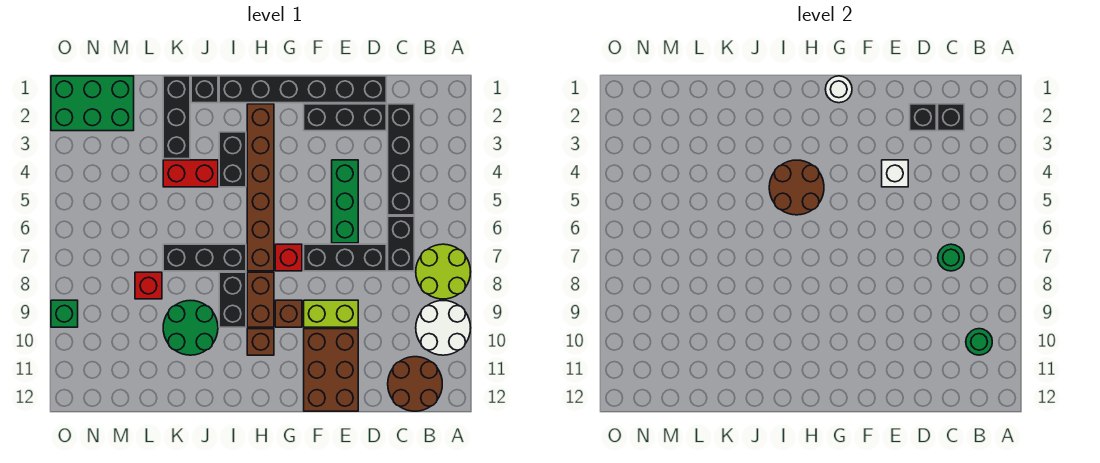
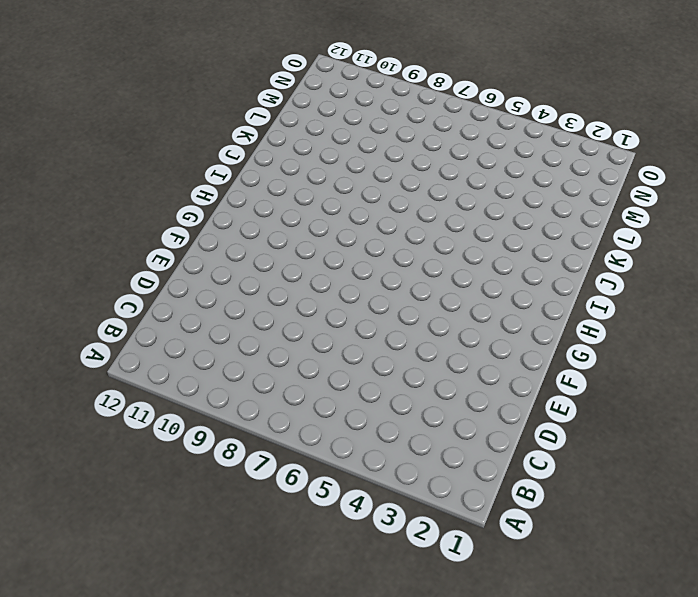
none -> lime round brick A7:B8 level 1
none -> white round brick A9:B10 level 1
none -> brown round brick B11:C12 level 1
none -> black brick C2:C5 level 1

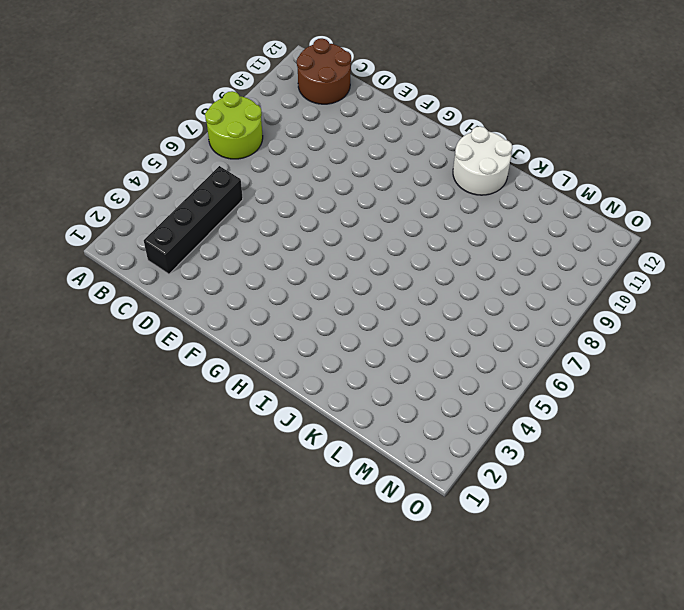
white round brick I11:J12 level 1 -> white round brick A9:B10 level 1
none -> black brick C6:C7 level 1
none -> black brick D1:I1 level 1
none -> black brick D2:F2 level 1
none -> black brick D7:F7 level 1

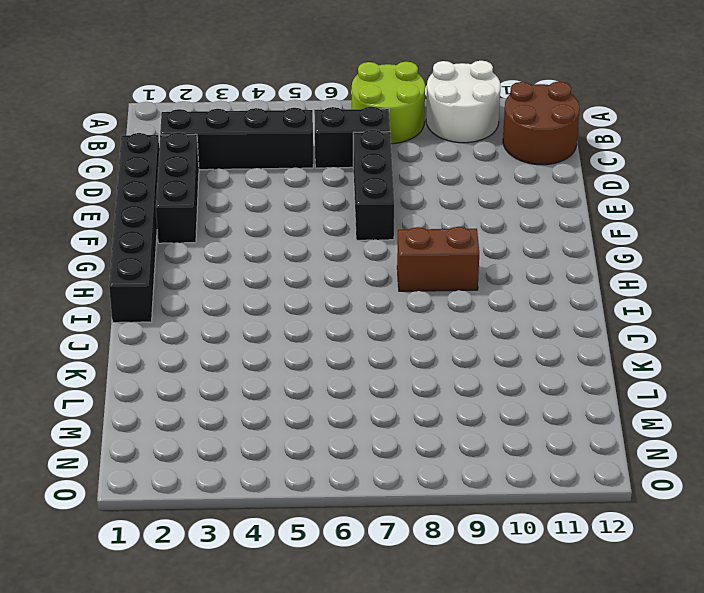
none -> green brick E4:E6 level 1
none -> lime brick E9:F9 level 1
none -> brown brick E10:F12 level 1
none -> red brick G7 level 1

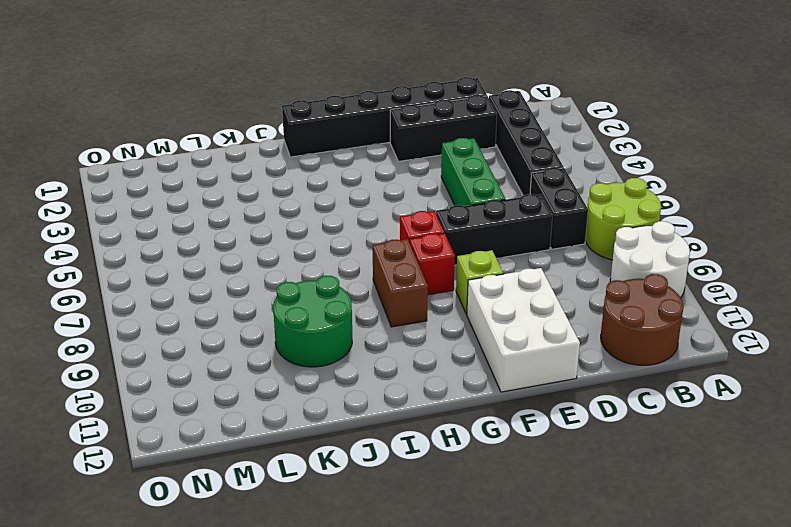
white brick E10:F12 level 1 -> brown brick E10:F12 level 1
lime brick F9 level 1 -> lime brick E9:F9 level 1
red brick G8 level 1 -> red brick L8 level 1
none -> brown brick G9 level 1
none -> brown brick H2:H7 level 1
none -> brown brick H10 level 1
none -> black brick I3:I4 level 1

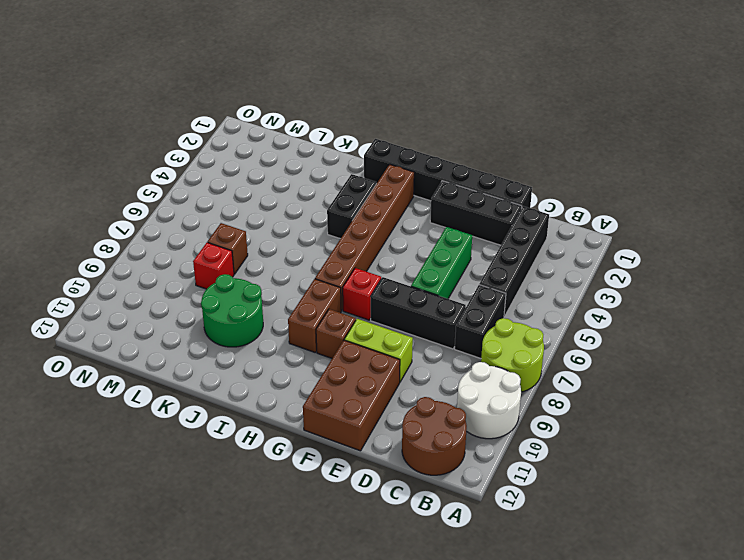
brown brick L7 level 1 -> brown brick H10 level 1
none -> black brick I7:K7 level 1
none -> black brick I8:I9 level 1
none -> black brick J1 level 1
none -> red brick J4:K4 level 1

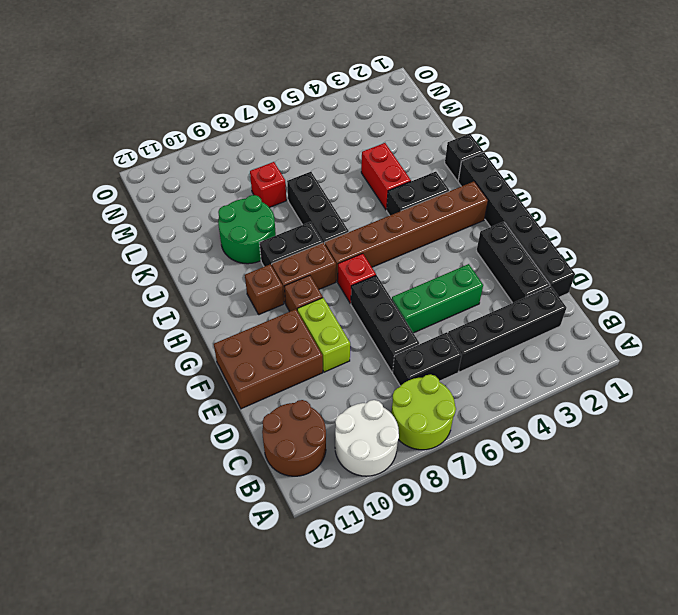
none -> black brick K1:K3 level 1
none -> green brick M1:O2 level 1
none -> green brick O9 level 1
none -> green round brick B10 level 2

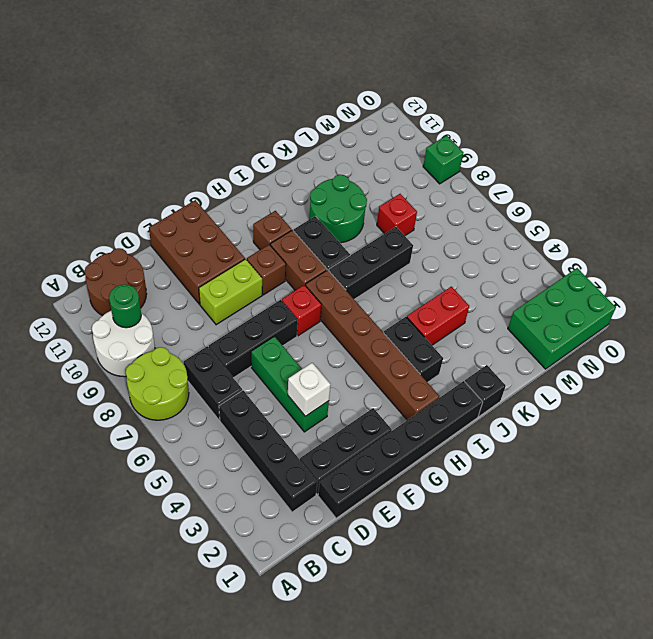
none -> black brick K1:K3 level 1
none -> black brick C2 level 2
none -> green round brick C7 level 2
none -> black brick D2 level 2

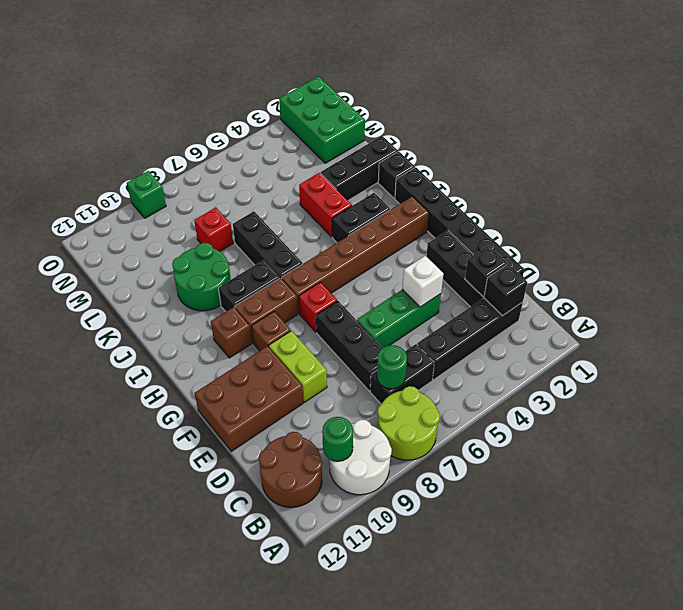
none -> white round brick G1 level 2
none -> brown round brick H4:I5 level 2

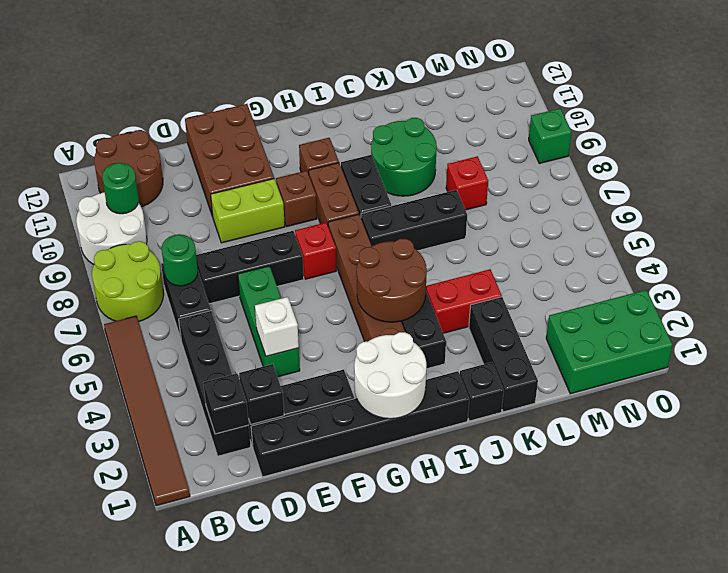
brown tile A1:A6 level 1 -> none
white round brick G1:H2 level 2 -> white round brick G1 level 2

